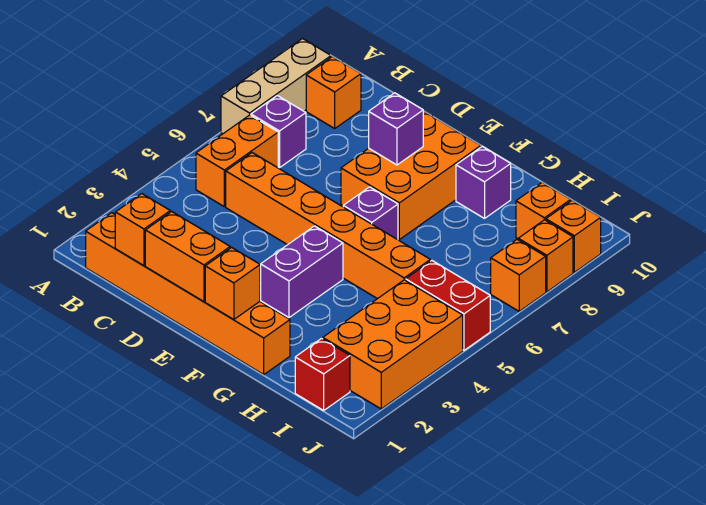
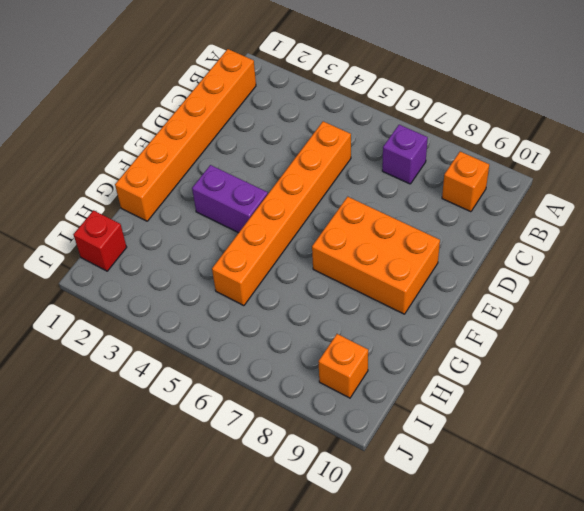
none -> tan brick A7:A9 level 1
none -> orange brick B5:B6 level 1
none -> purple brick F6 level 1

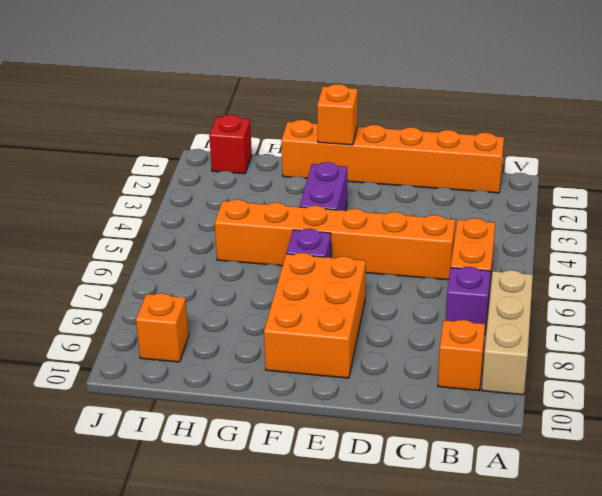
none -> purple brick G9 level 1
none -> orange brick I2:J4 level 1
none -> red brick I5:J5 level 1

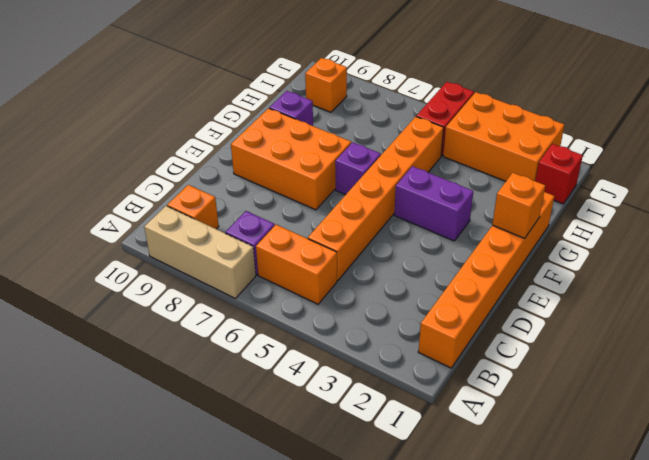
none -> orange brick J7 level 1
none -> orange brick J8 level 1
none -> orange brick J9 level 1

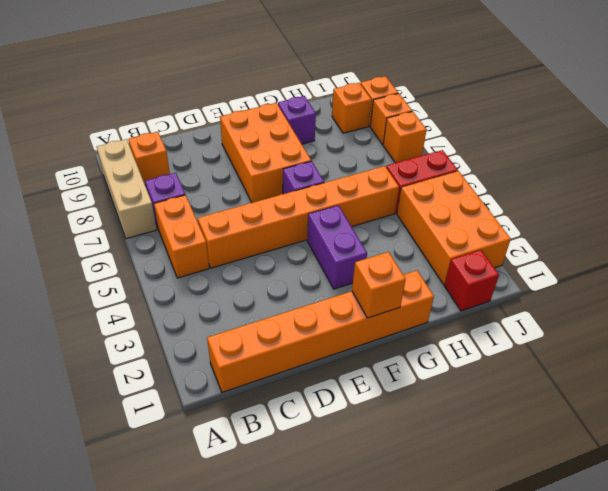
none -> orange brick C1 level 2
none -> orange brick D1:E1 level 2
none -> purple brick E8 level 2

